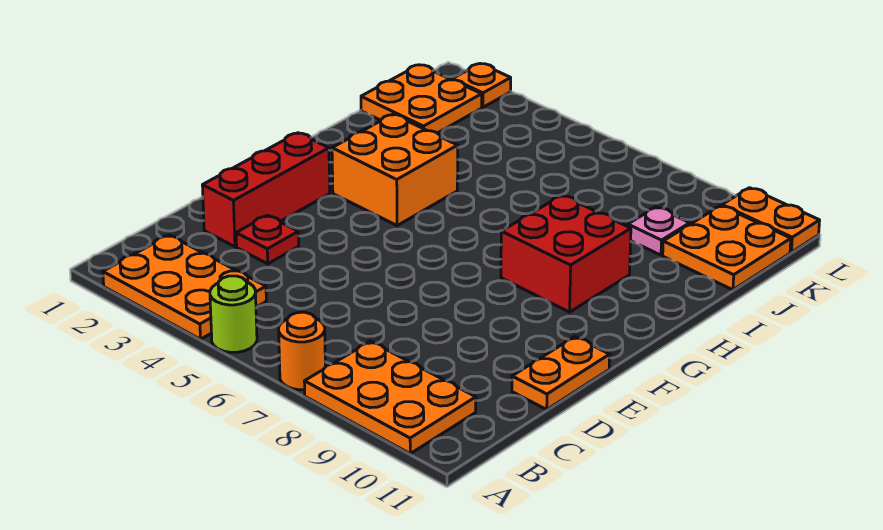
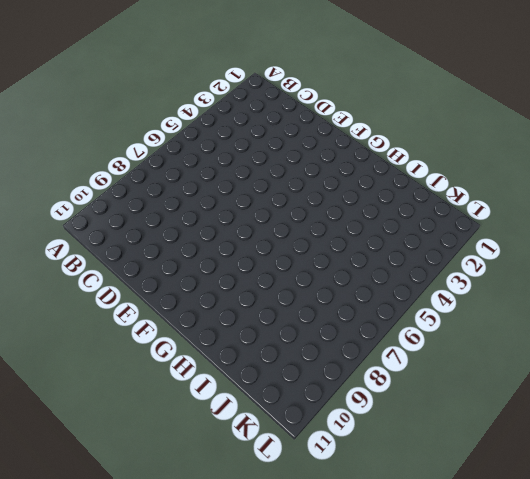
none -> orange plate A2:B4 level 1
none -> lime round brick A5 level 1
none -> orange round brick A7 level 1

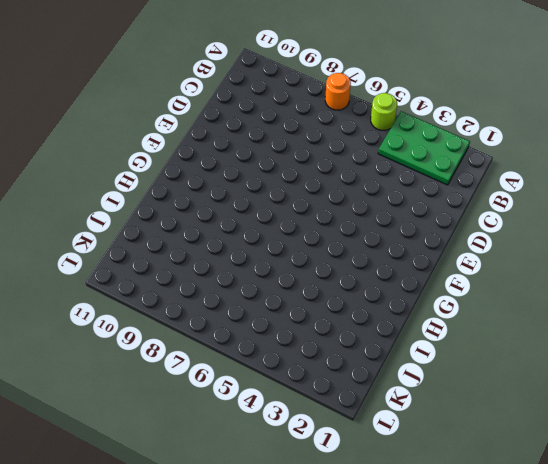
green plate A2:B4 level 1 -> orange plate A2:B4 level 1
none -> orange plate A8:B10 level 1
none -> red brick D2:F2 level 1
none -> red plate D3 level 1

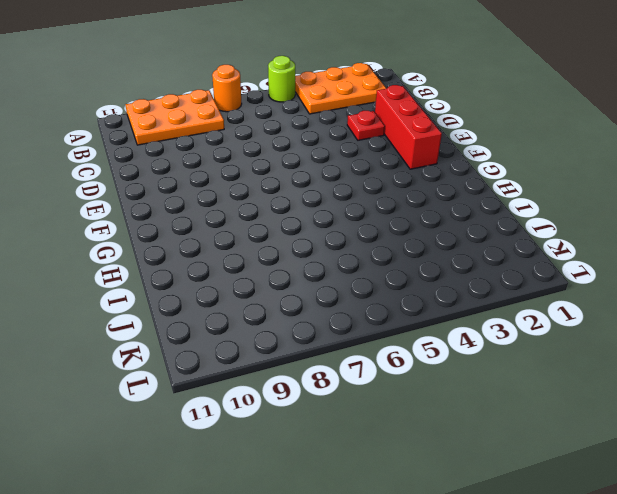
none -> orange plate D11:E11 level 1
none -> orange brick G3:H4 level 1
none -> red brick G8:H9 level 1

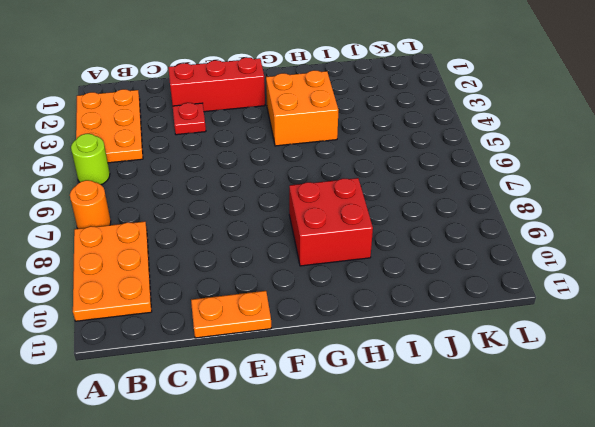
none -> orange plate J1:K2 level 1
none -> pink plate J9 level 1
none -> orange plate J10:K11 level 1

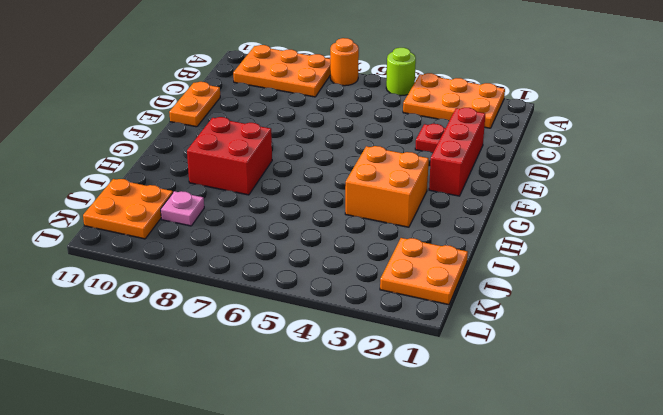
none -> orange plate L2 level 1
none -> orange plate L10:L11 level 1

